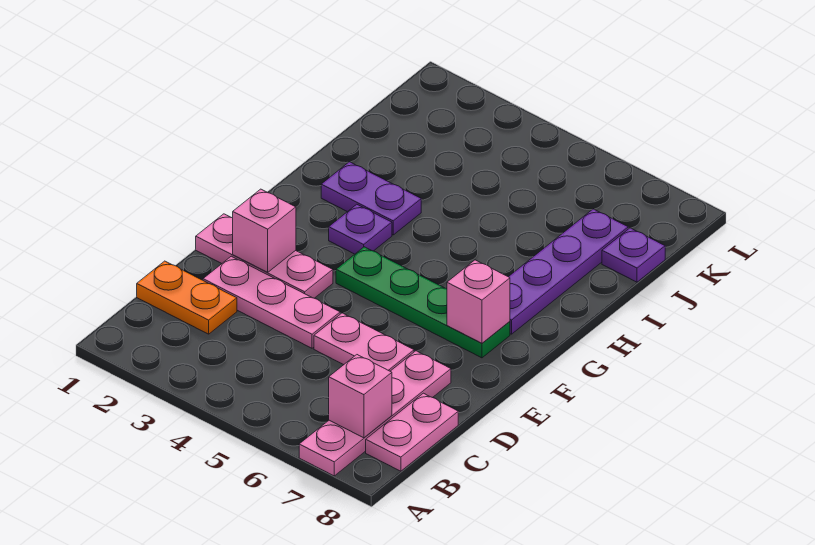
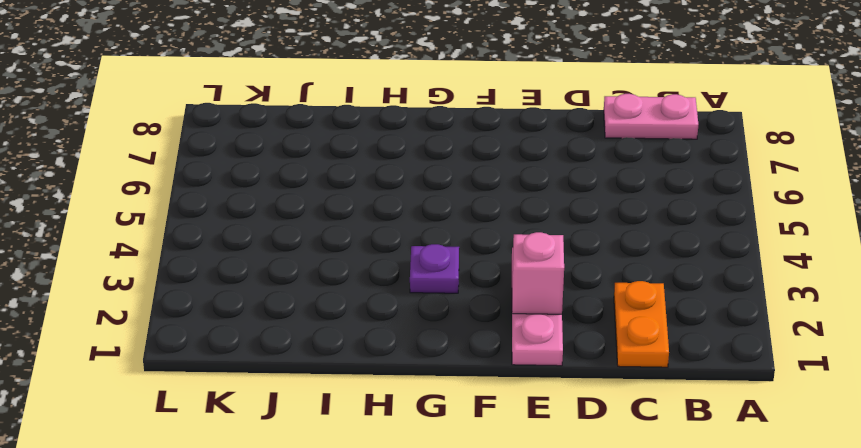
none -> pink plate A7:D7 level 1
none -> pink plate D2:D4 level 1
none -> pink plate D5:D6 level 1

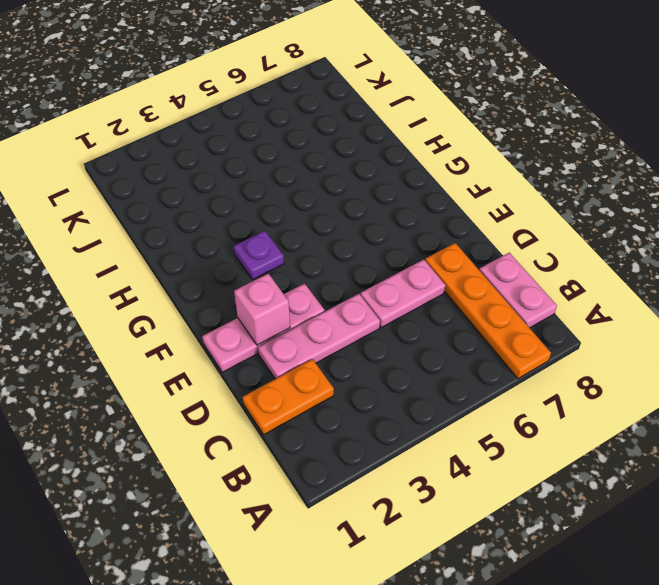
orange plate A7:D7 level 1 -> pink plate A7:D7 level 1
none -> green plate F4:F7 level 1
none -> purple plate G7:J7 level 1
none -> purple plate H2:H3 level 1

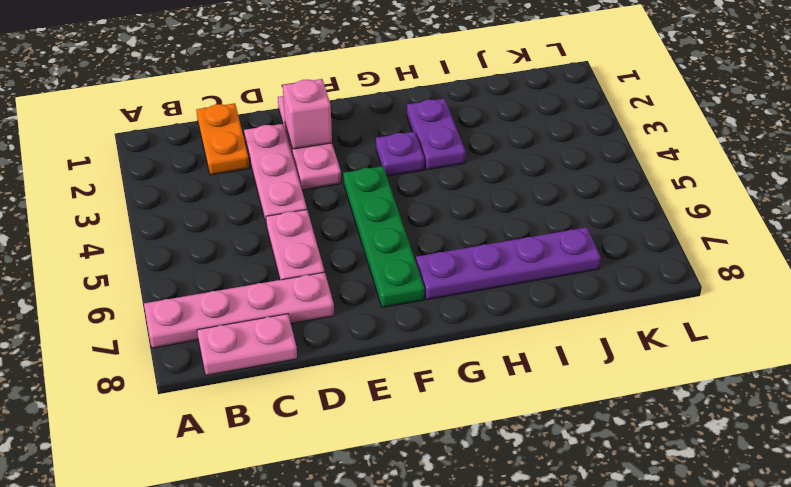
none -> purple plate J8 level 1
none -> pink brick B7 level 2
none -> pink brick F7 level 2

